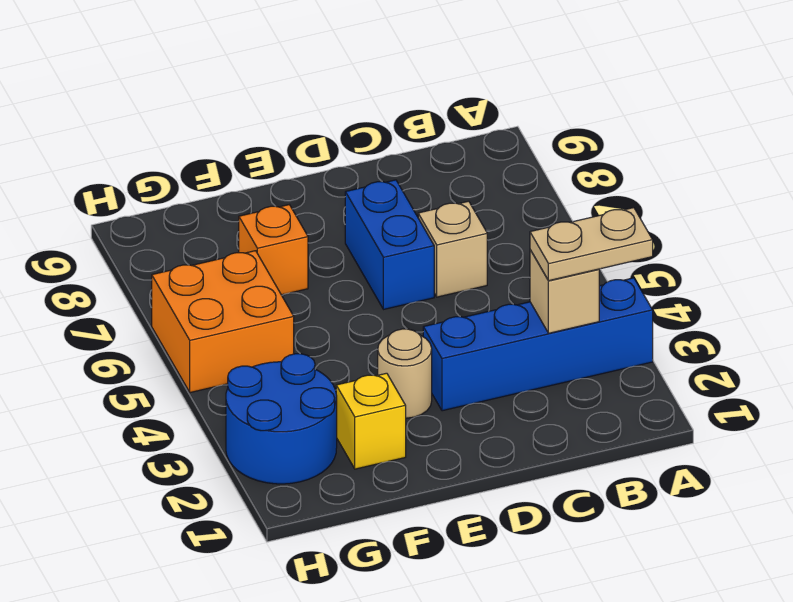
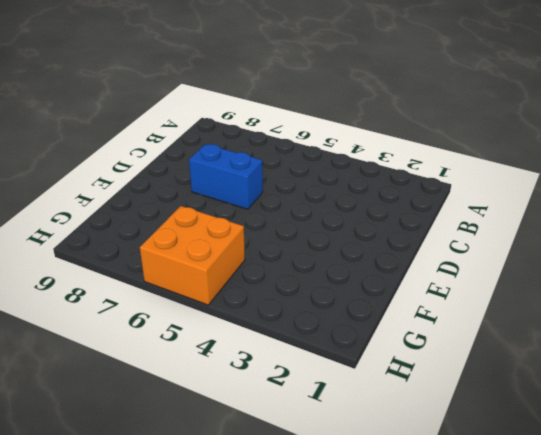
none -> blue brick A3:D3 level 1
none -> tan brick C6 level 1

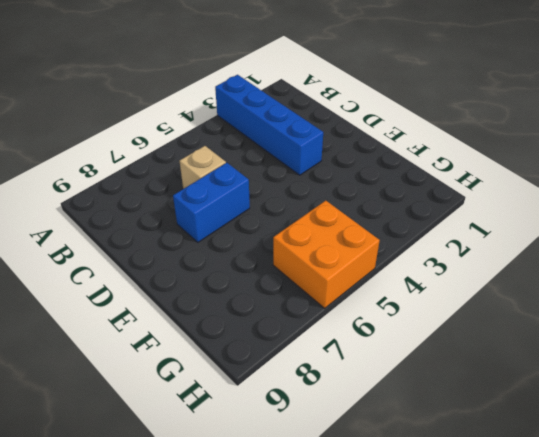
none -> tan round brick E3 level 1
none -> yellow brick F2 level 1

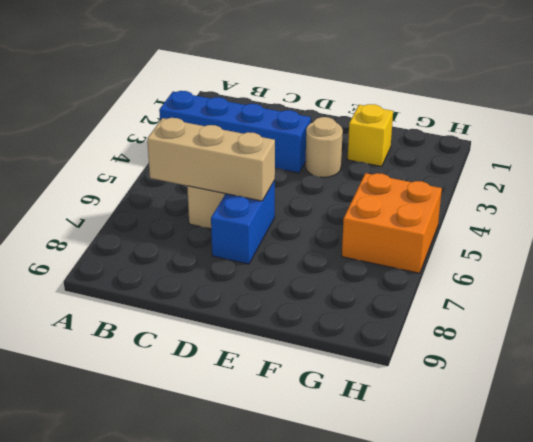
tan brick B6:D6 level 2 -> none
none -> orange brick F7 level 1
none -> blue round brick G2:H3 level 1

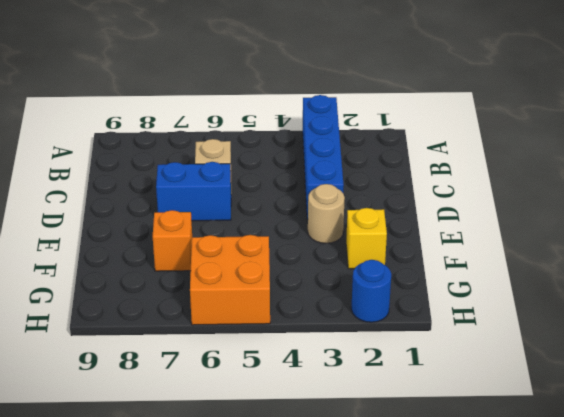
blue round brick H2 level 1 -> blue round brick G2:H3 level 1
none -> tan brick B3 level 2
none -> tan plate A3:B3 level 3

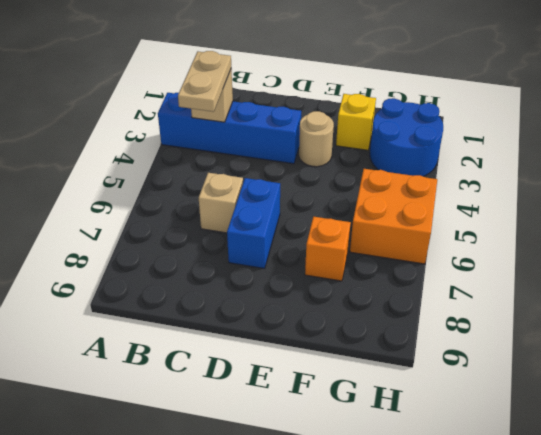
tan plate B3:B4 level 3 -> tan plate A3:B3 level 3

